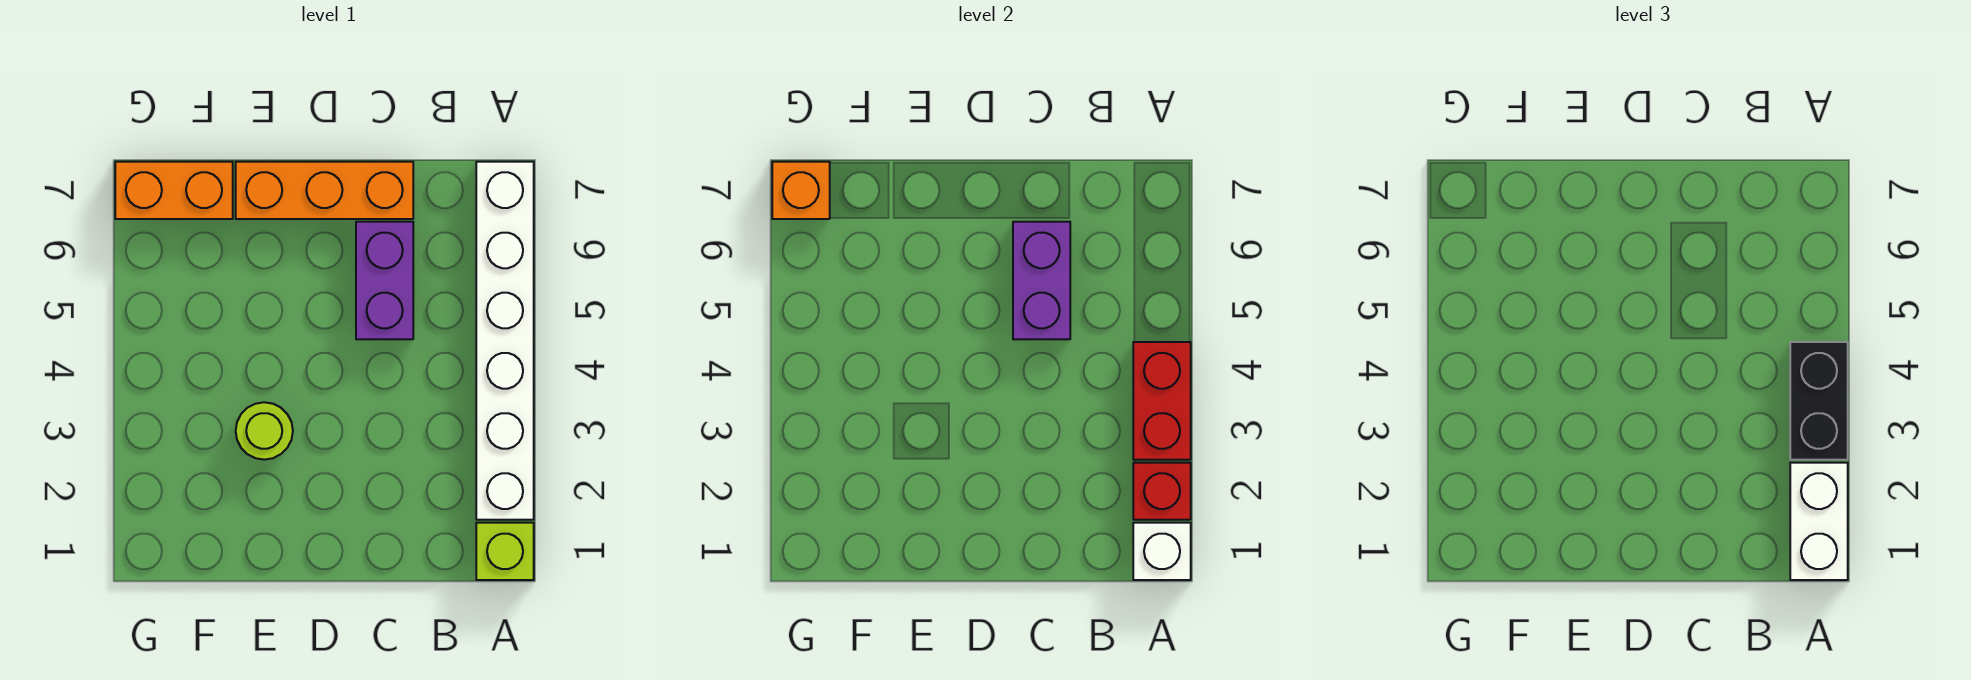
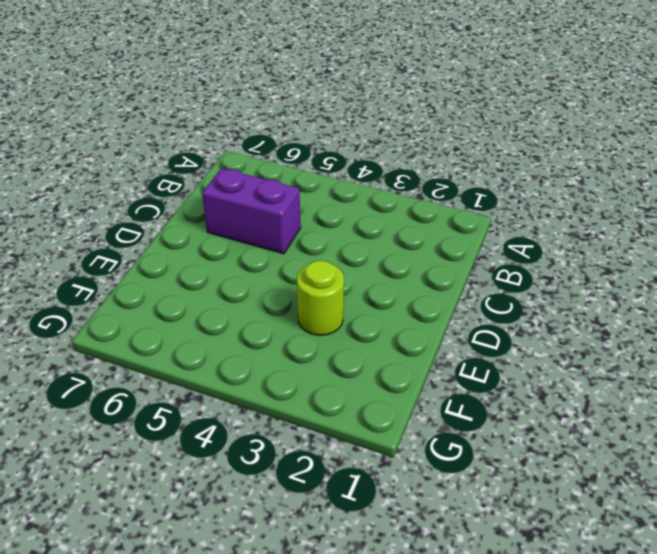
none -> lime brick A1 level 1
none -> white brick A2:A7 level 1
none -> orange brick C7:E7 level 1

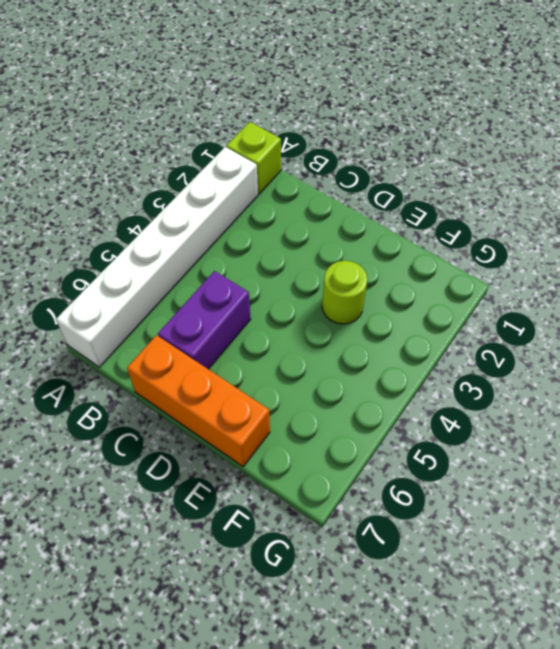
none -> orange brick F7:G7 level 1
none -> white brick A1 level 2
none -> red brick A2 level 2

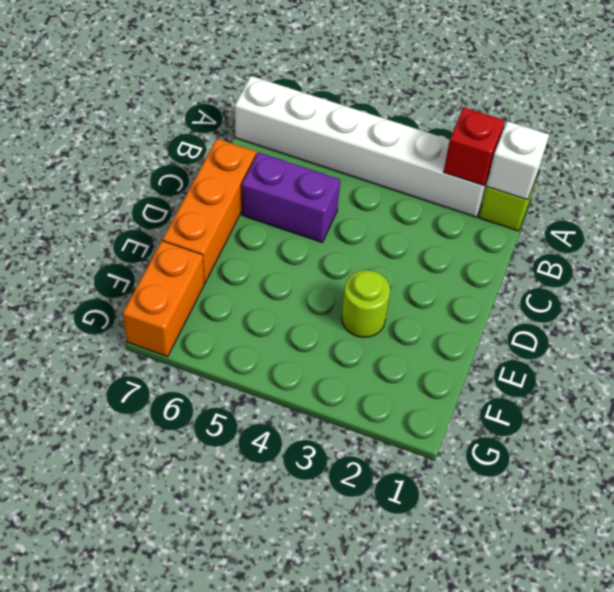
none -> red brick A3:A4 level 2
none -> purple brick C5:C6 level 2
none -> orange brick G7 level 2

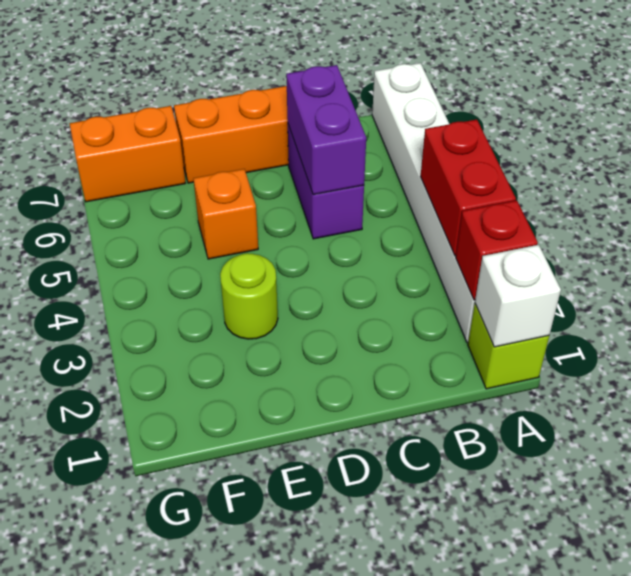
orange brick E5 level 1 -> orange brick G7 level 2
none -> white brick A1:A2 level 3
none -> black brick A3:A4 level 3

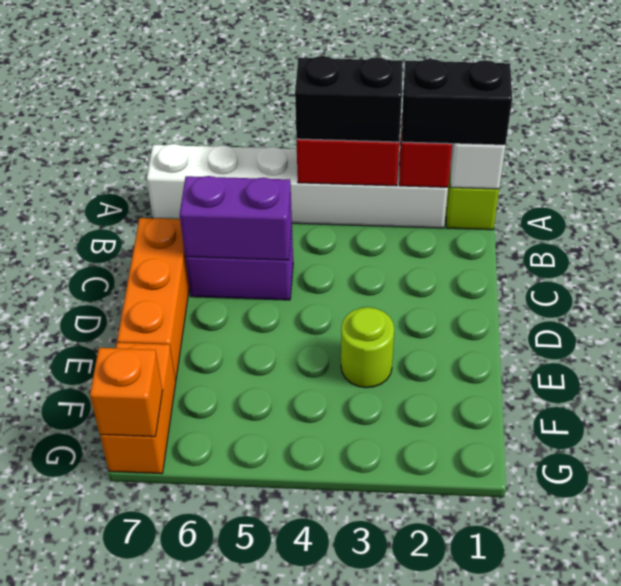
black brick A1:A2 level 3 -> white brick A1:A2 level 3

